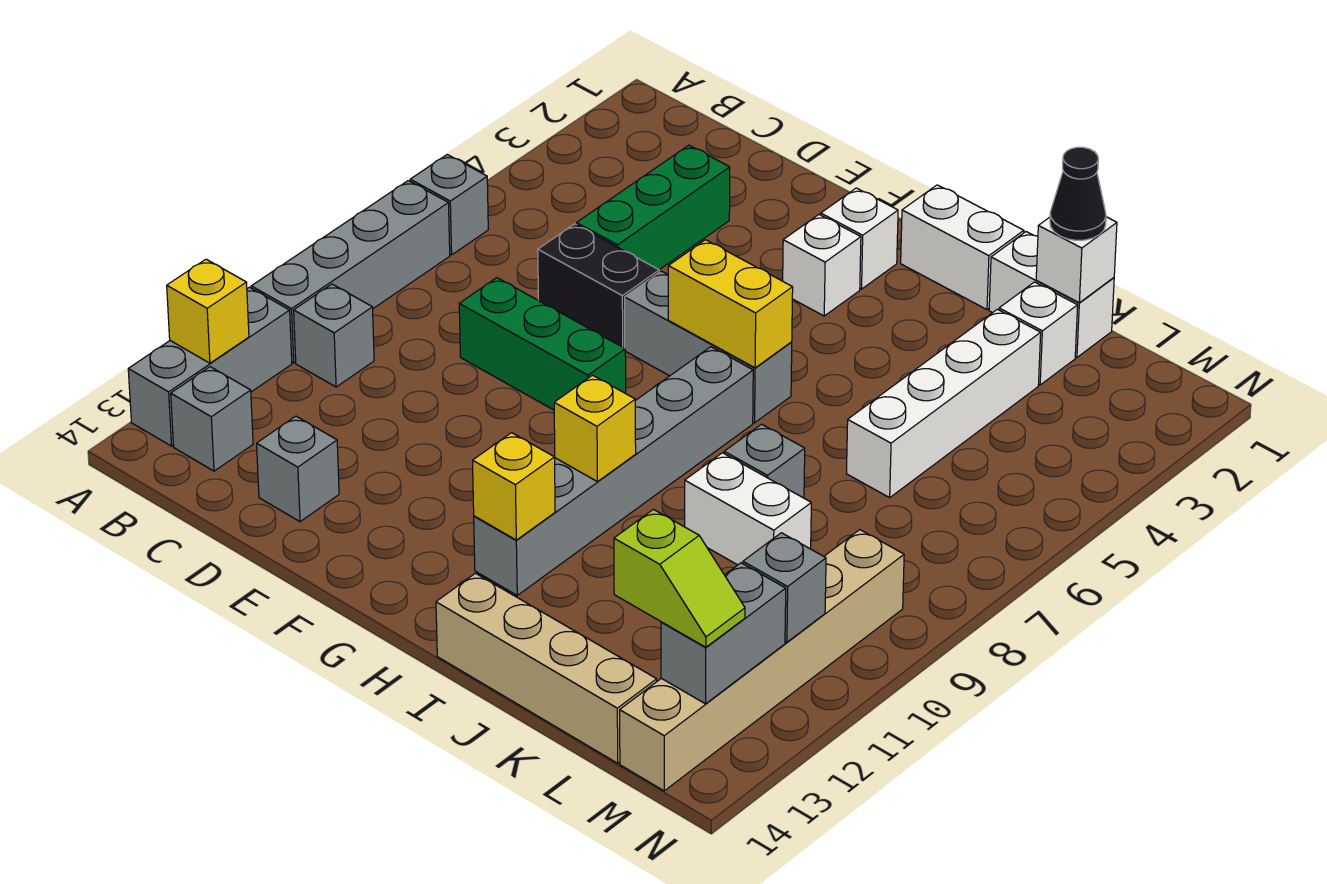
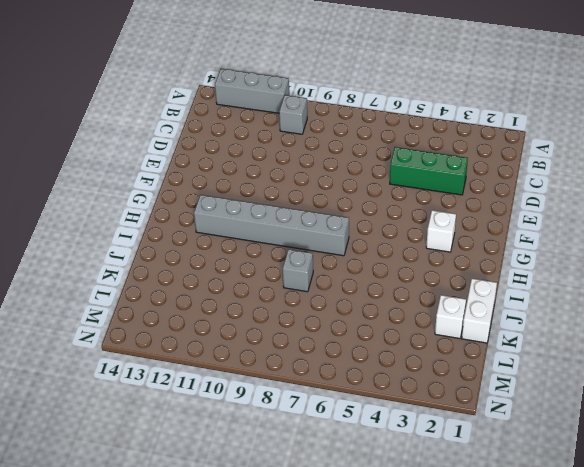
none -> grey brick A6 level 1
none -> grey brick A7:A10 level 1
none -> grey brick B13 level 1
none -> black brick D6:E6 level 1

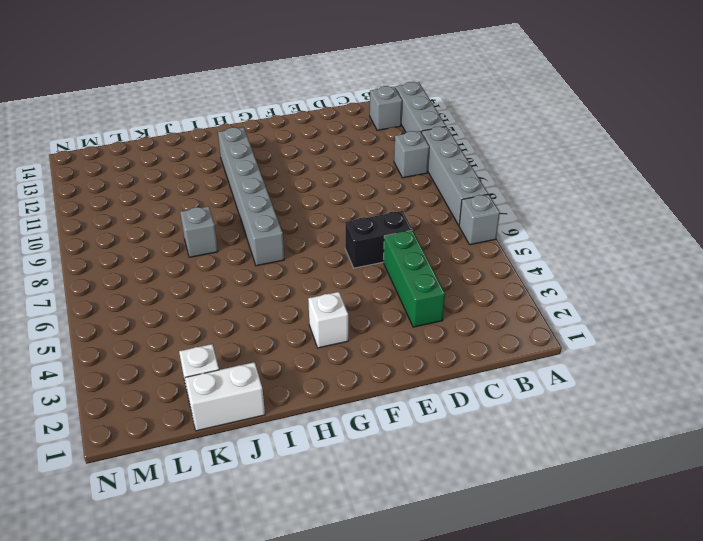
none -> green brick D8:F8 level 1
none -> grey brick D13 level 1
none -> grey brick F6:H6 level 1
none -> white brick G2 level 1

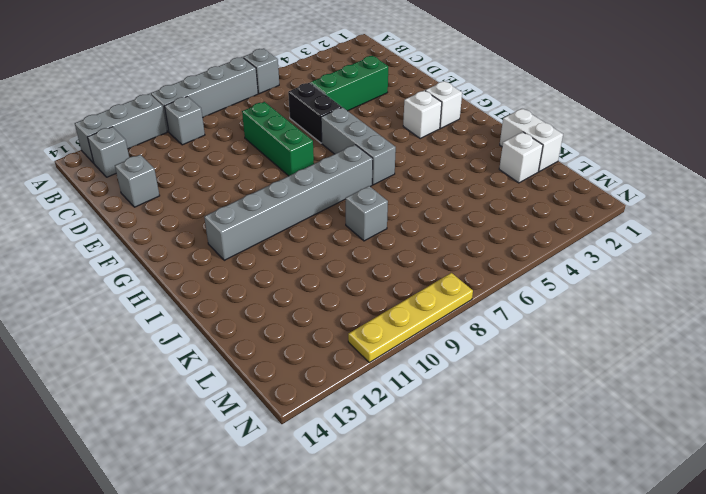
yellow plate N8:N11 level 1 -> none
none -> white brick H1:I1 level 1
none -> tan brick I14:L14 level 1
none -> white brick J9:K9 level 1
none -> white brick K3:K6 level 1

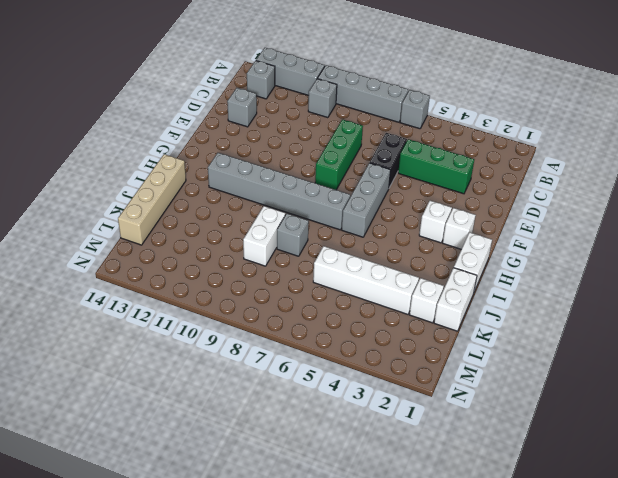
none -> tan brick M9:M14 level 1
none -> yellow brick A12 level 2
none -> yellow brick G6:H6 level 2
none -> yellow brick H10 level 2

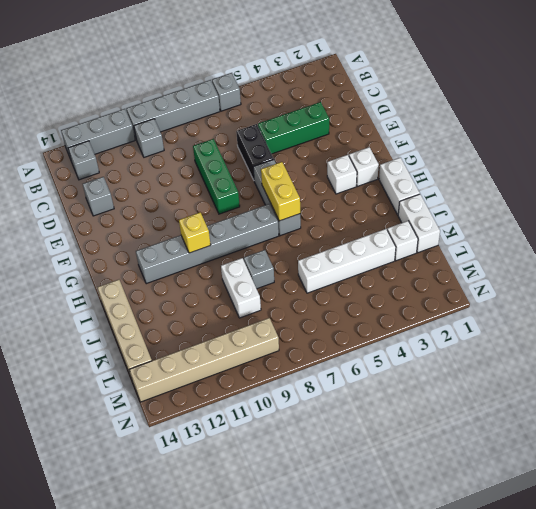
none -> yellow brick A12 level 2
none -> yellow brick H12 level 2
none -> white brick K1 level 2
none -> grey brick M11 level 2

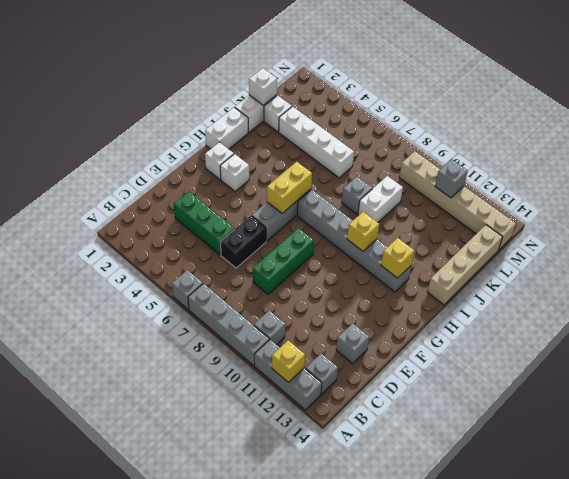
none -> grey brick M12:M13 level 2
none -> black cone K1 level 3
none -> lime slope L13:M13 level 3 top L

